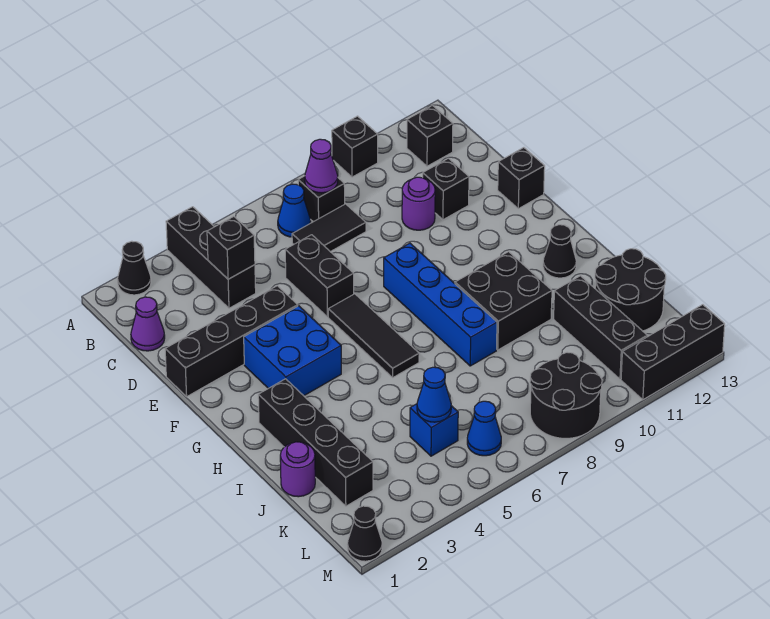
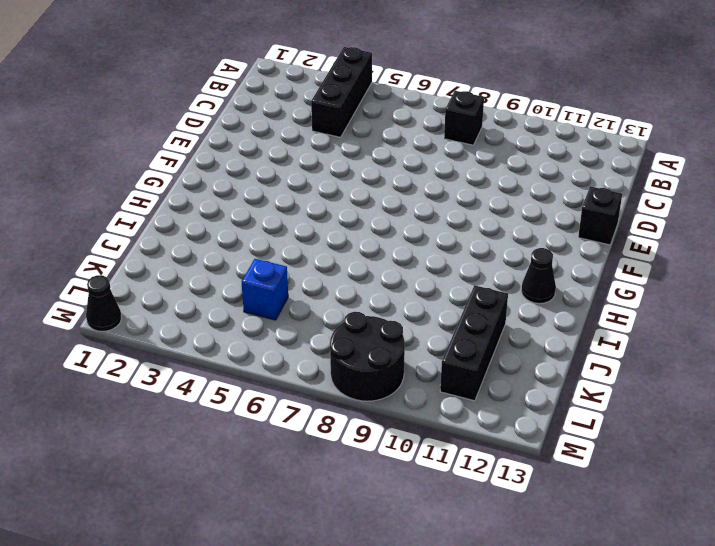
none -> black cone A2 level 1
none -> black brick A10 level 1
none -> blue cone B7 level 1
none -> black brick B12 level 1

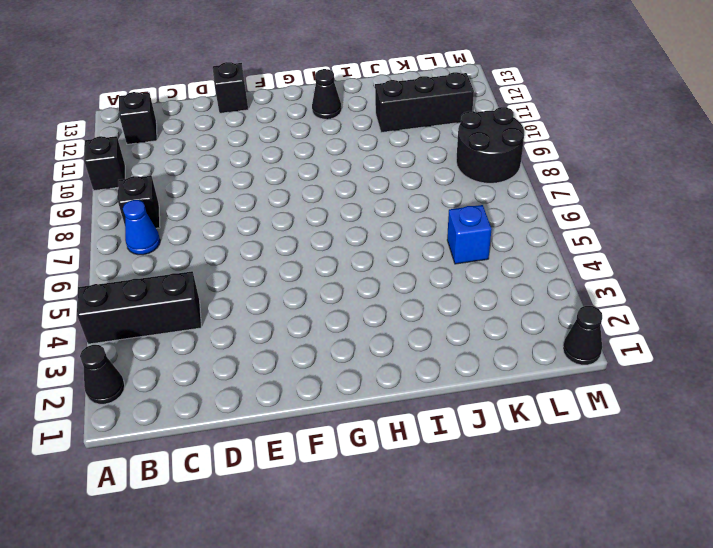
none -> purple cone C1 level 1
none -> black tile C7:C8 level 1
none -> black brick D6:E6 level 1
none -> purple round brick D10 level 1

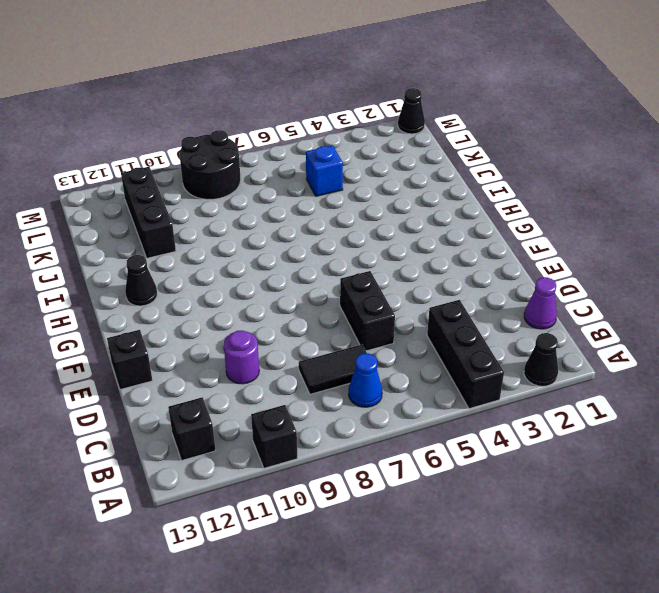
none -> black brick B8 level 1
none -> black brick D11 level 1
none -> black brick E1:E4 level 1
none -> blue brick F3:G4 level 1

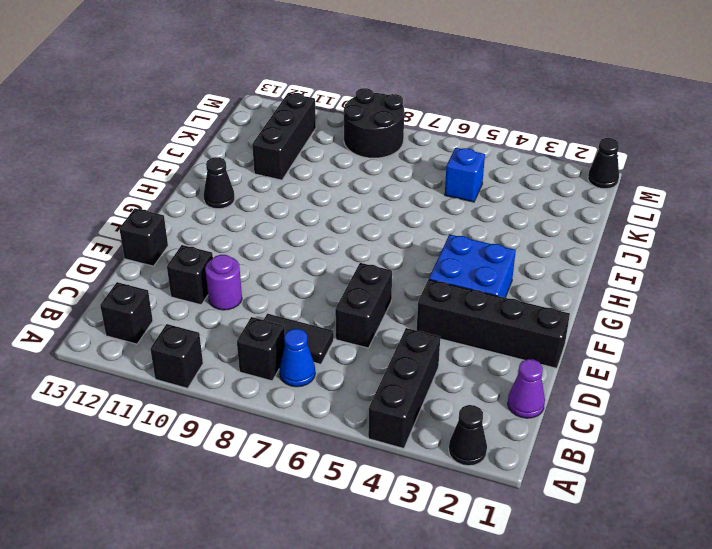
none -> black tile F6:H6 level 1
none -> blue brick F8:I8 level 1
none -> black brick H2:K2 level 1
none -> black brick H9:I10 level 1

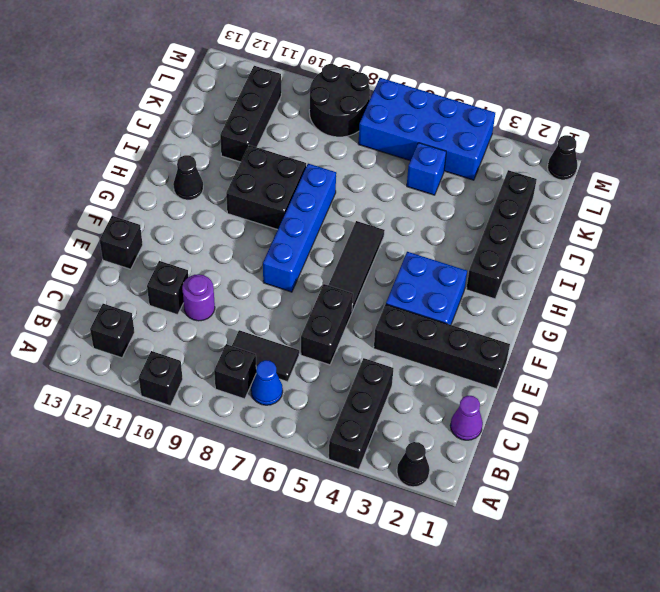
blue brick L4:M7 level 1 -> blue cone L6 level 1
none -> purple round brick J1 level 1
none -> black round brick J12:K13 level 1
none -> black brick M11:M13 level 1
none -> purple cone B8 level 2

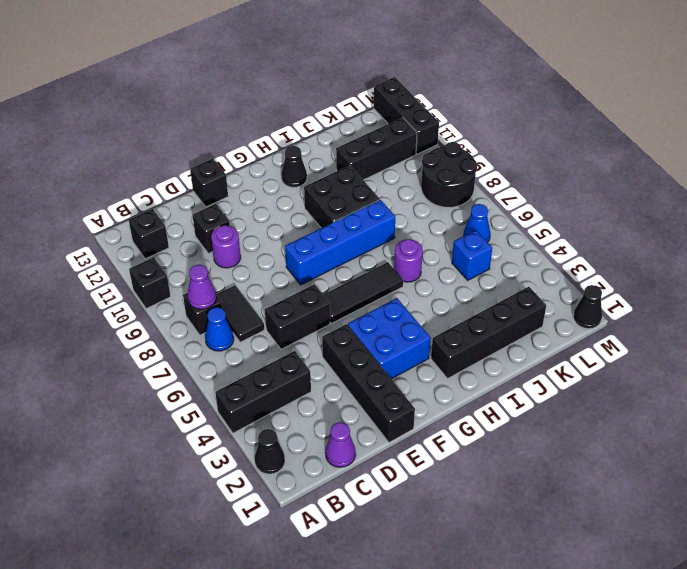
purple round brick I6 level 1 -> purple round brick J1 level 1
none -> black round brick J12:K13 level 1
none -> black brick C4 level 2
none -> blue cone K5 level 2

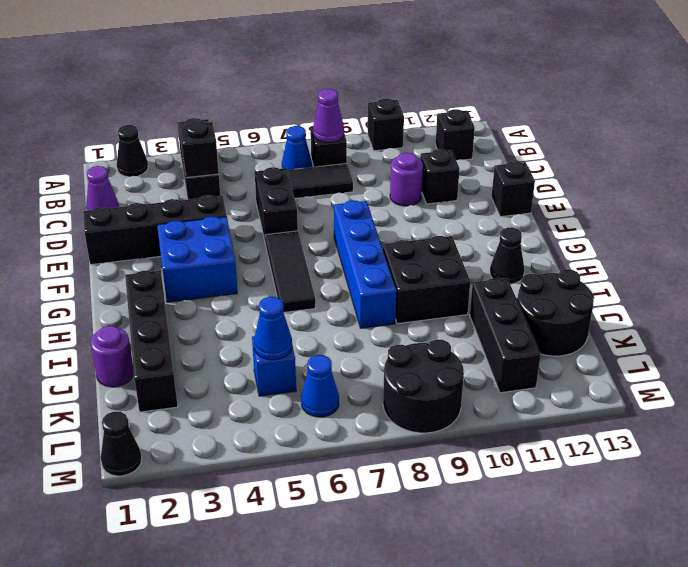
none -> black brick M11:M13 level 1

